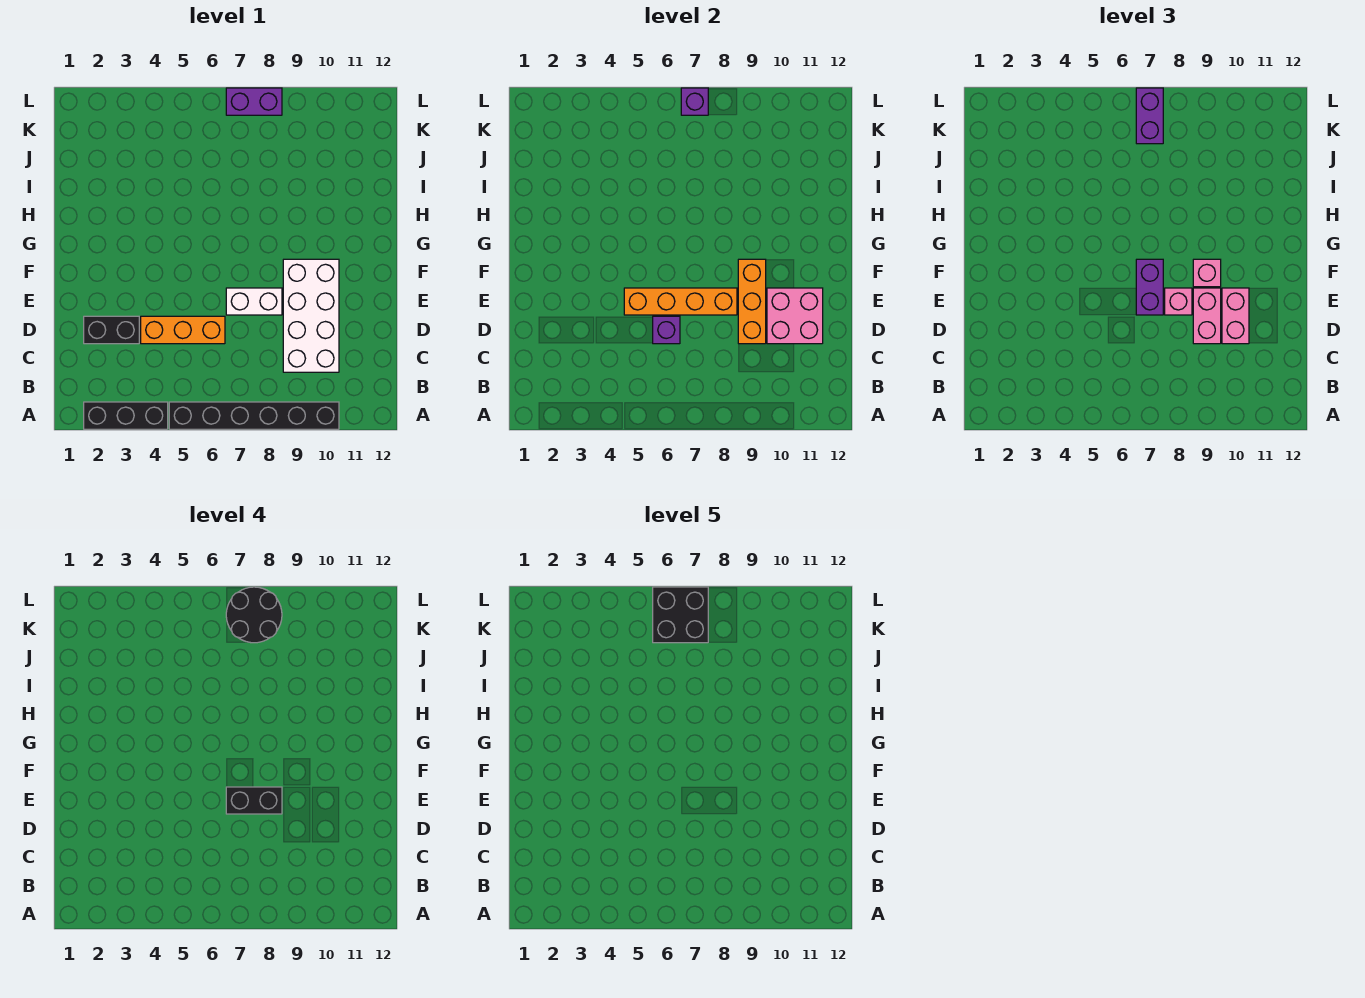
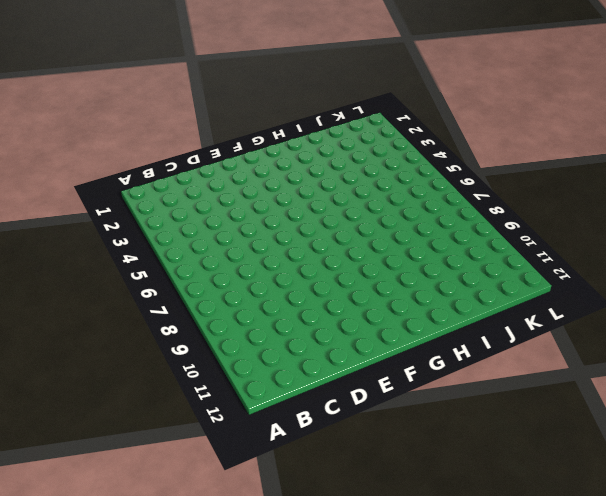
none -> black brick A2:A4 level 1
none -> black brick A5:A10 level 1
none -> white brick C9:F10 level 1

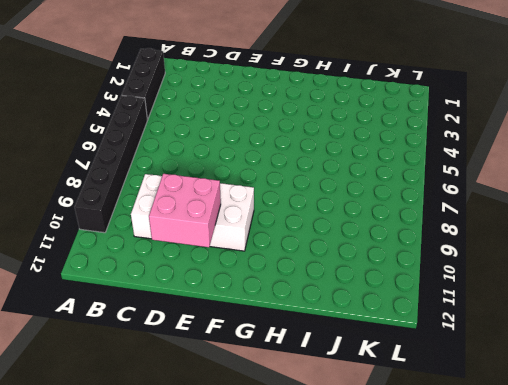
none -> black brick D2:D3 level 1
none -> orange brick D4:D6 level 1
none -> white brick E7:E8 level 1

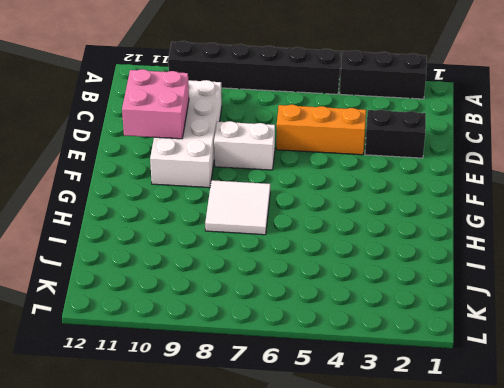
white tile G7:H8 level 1 -> none
none -> purple brick L7:L8 level 1
none -> purple brick D6 level 2
none -> orange brick D9:F9 level 2

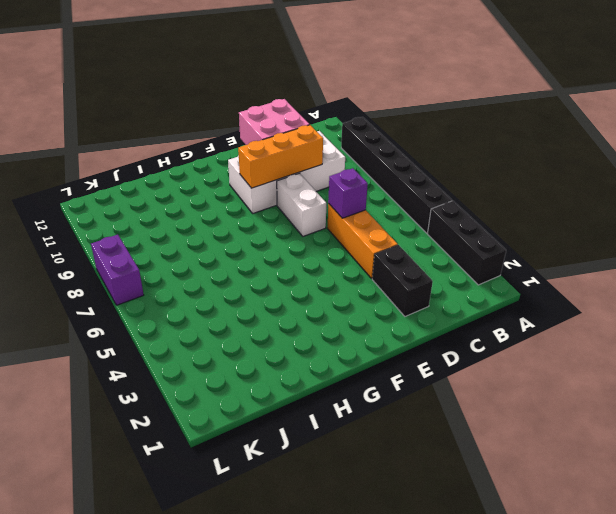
none -> orange brick E5:E8 level 2
none -> purple brick L7 level 2
none -> pink brick D9:E9 level 3

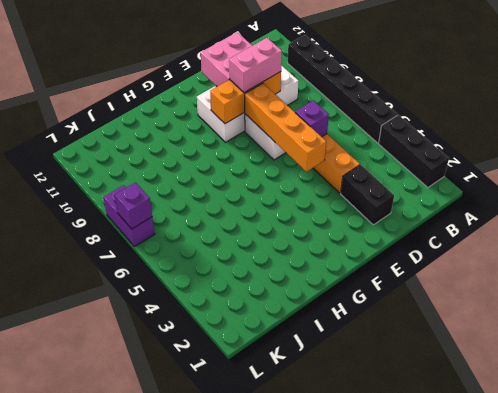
none -> pink brick D10:E10 level 3
none -> purple brick E7:F7 level 3
none -> pink brick E8 level 3

